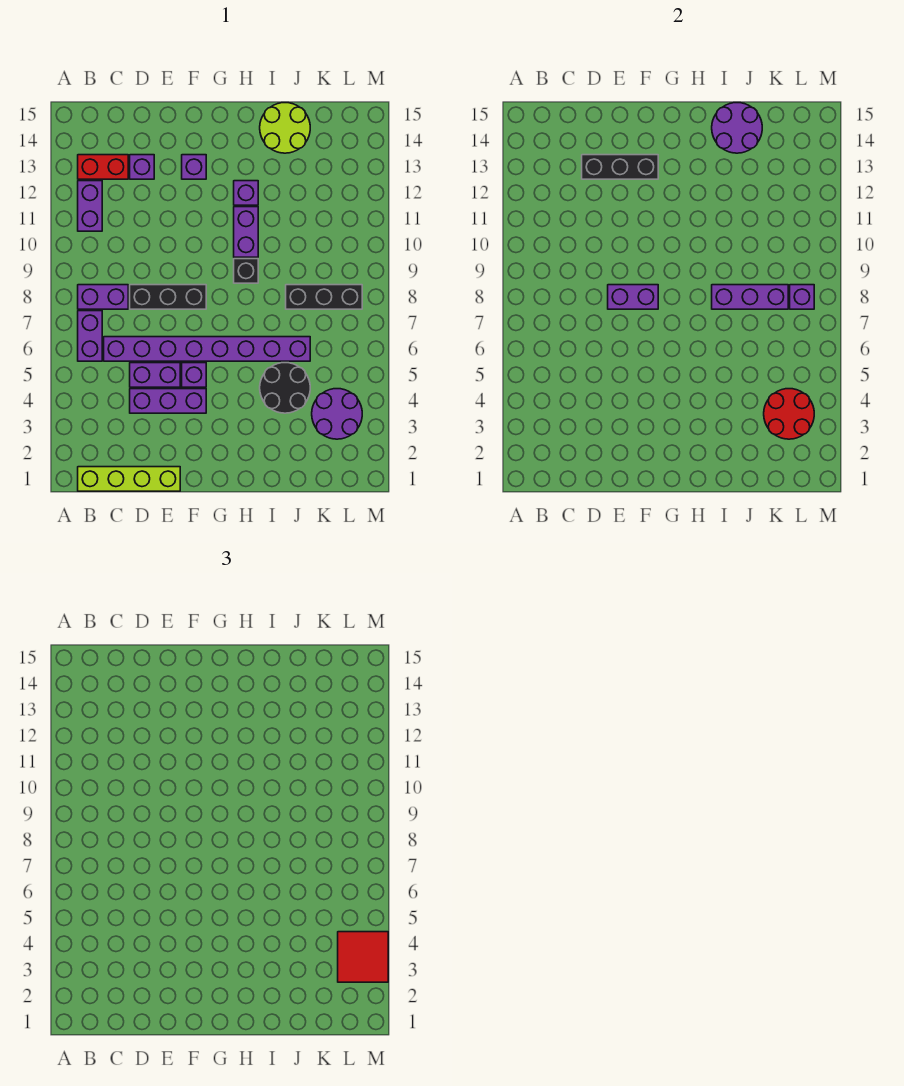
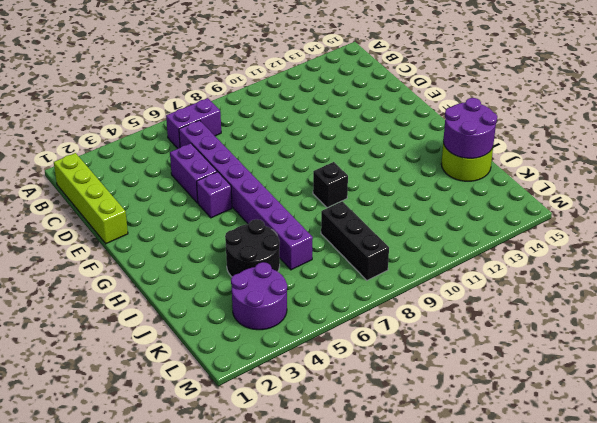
none -> purple brick B8:C8 level 1
none -> purple brick B11:B12 level 1
none -> red brick B13:C13 level 1

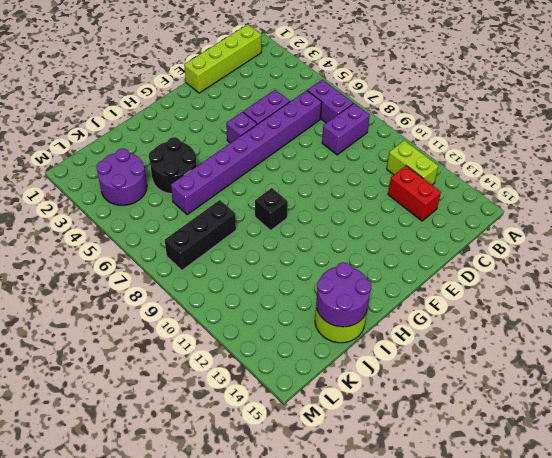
lime brick B11:B12 level 1 -> purple brick B11:B12 level 1
red brick C12:C13 level 1 -> red brick B13:C13 level 1
none -> purple brick D4:F4 level 1
none -> black brick D8:F8 level 1
none -> purple brick D13 level 1

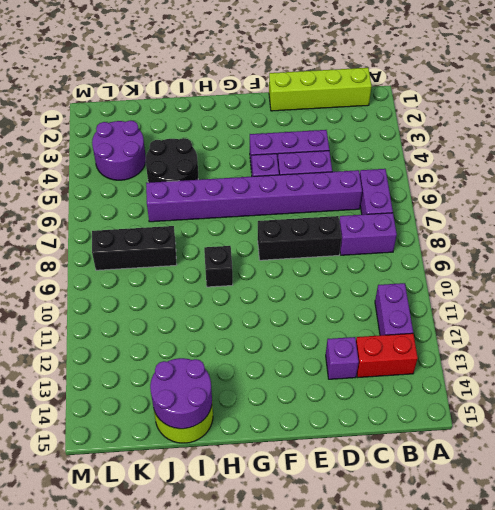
none -> purple brick F13 level 1
none -> purple brick H10:H11 level 1
none -> purple brick H12 level 1

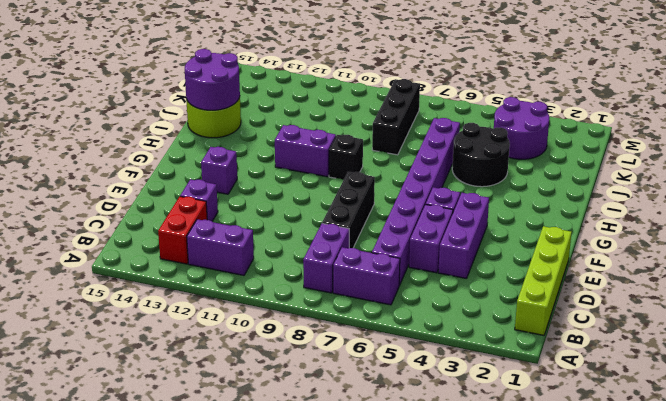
none -> purple brick H12 level 1
none -> black brick D13:F13 level 2
none -> purple brick E8:F8 level 2

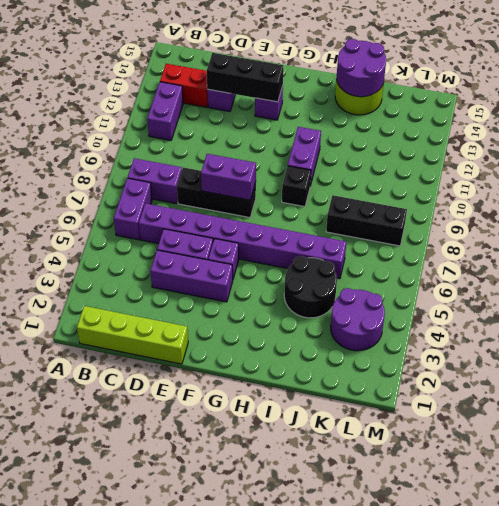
none -> purple brick H12 level 1
none -> purple brick I8:K8 level 2
none -> red round brick K3:L4 level 2

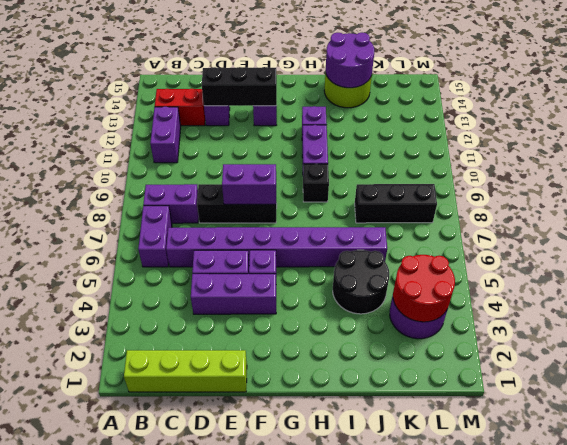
none -> purple brick I8:K8 level 2
none -> purple brick L8 level 2
none -> red tile L3:M4 level 3

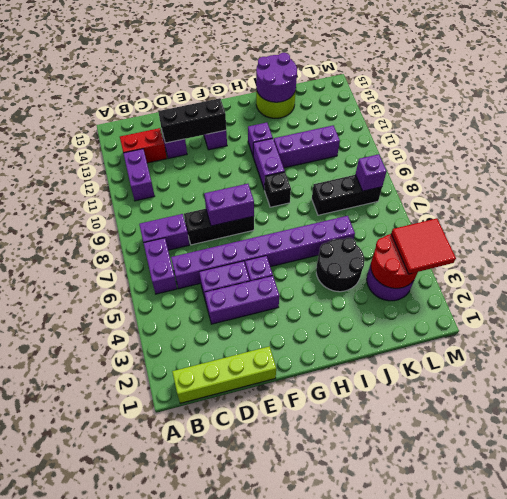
purple brick I11:K11 level 1 -> purple brick I8:K8 level 2

